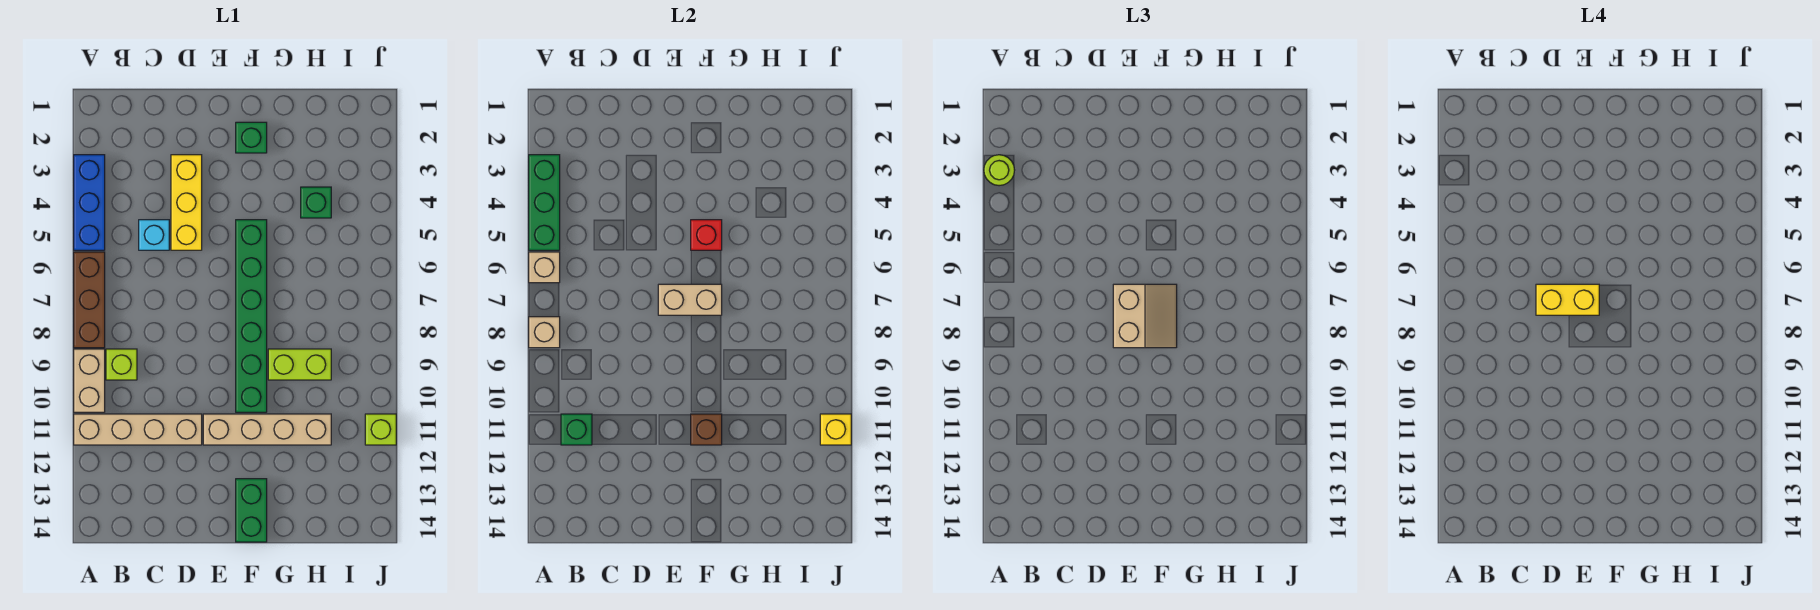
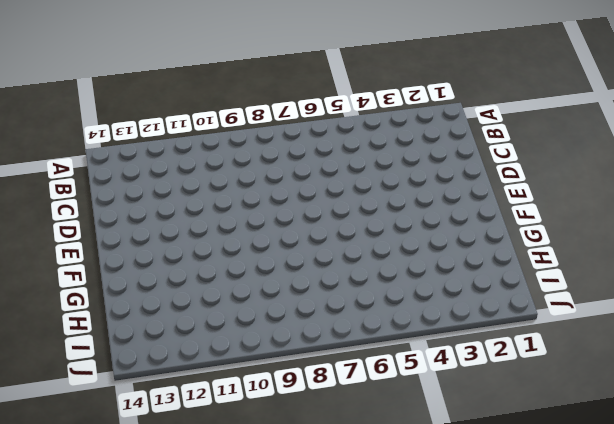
none -> blue brick A3:A5 level 1
none -> brown brick A6:A8 level 1
none -> tan brick A9:A10 level 1

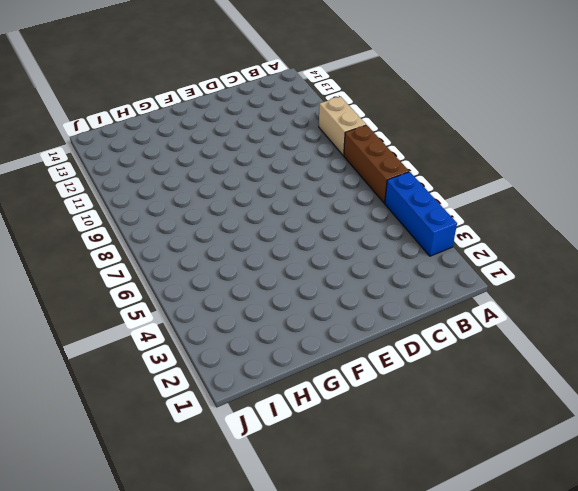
none -> tan brick A11:D11 level 1
none -> lime brick B9 level 1
none -> cyan brick C5 level 1

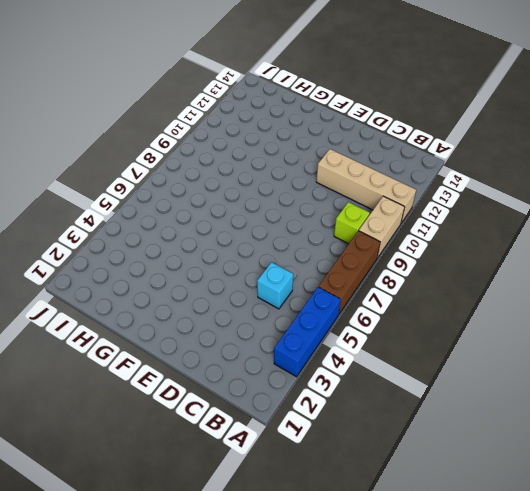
none -> yellow brick D3:D5 level 1
none -> tan brick E11:H11 level 1
none -> green brick F2 level 1

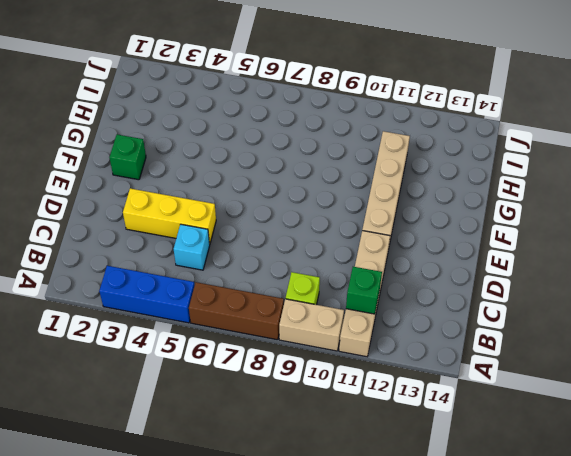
none -> green brick F5:F10 level 1
none -> green brick F13:F14 level 1
none -> lime brick G9:H9 level 1

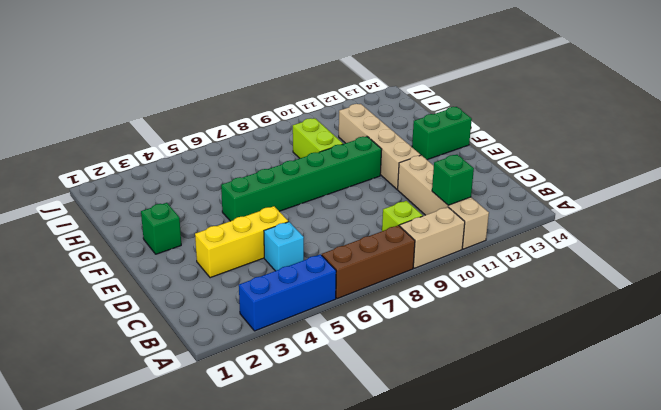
none -> green brick H4 level 1
none -> lime brick J11 level 1
none -> green brick A3:A5 level 2

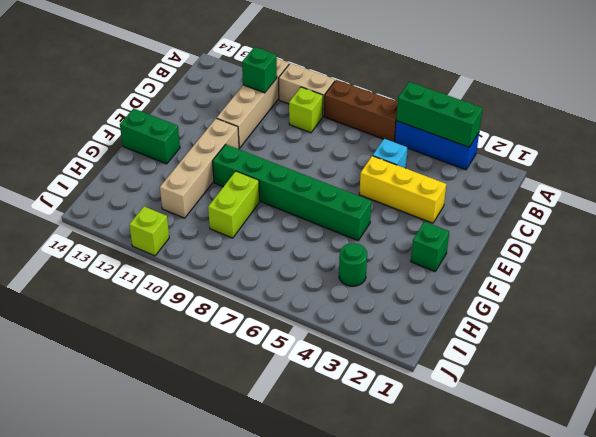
green round brick H4 level 1 -> green brick H4 level 1
none -> tan brick A6 level 2
none -> tan brick A8 level 2
none -> tan brick E7:F7 level 2

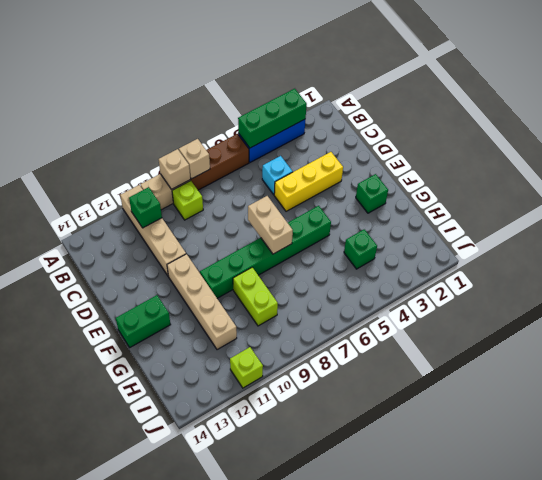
tan brick A9 level 2 -> tan brick A6 level 2
none -> red brick F5 level 2
none -> brown brick F11 level 2
none -> yellow brick J11 level 2

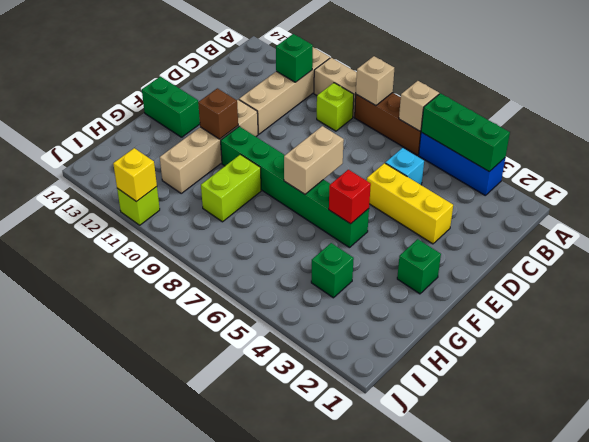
none -> lime round brick A3 level 3
none -> tan slope E7:F8 level 3 top E
none -> yellow brick D7:E7 level 4

